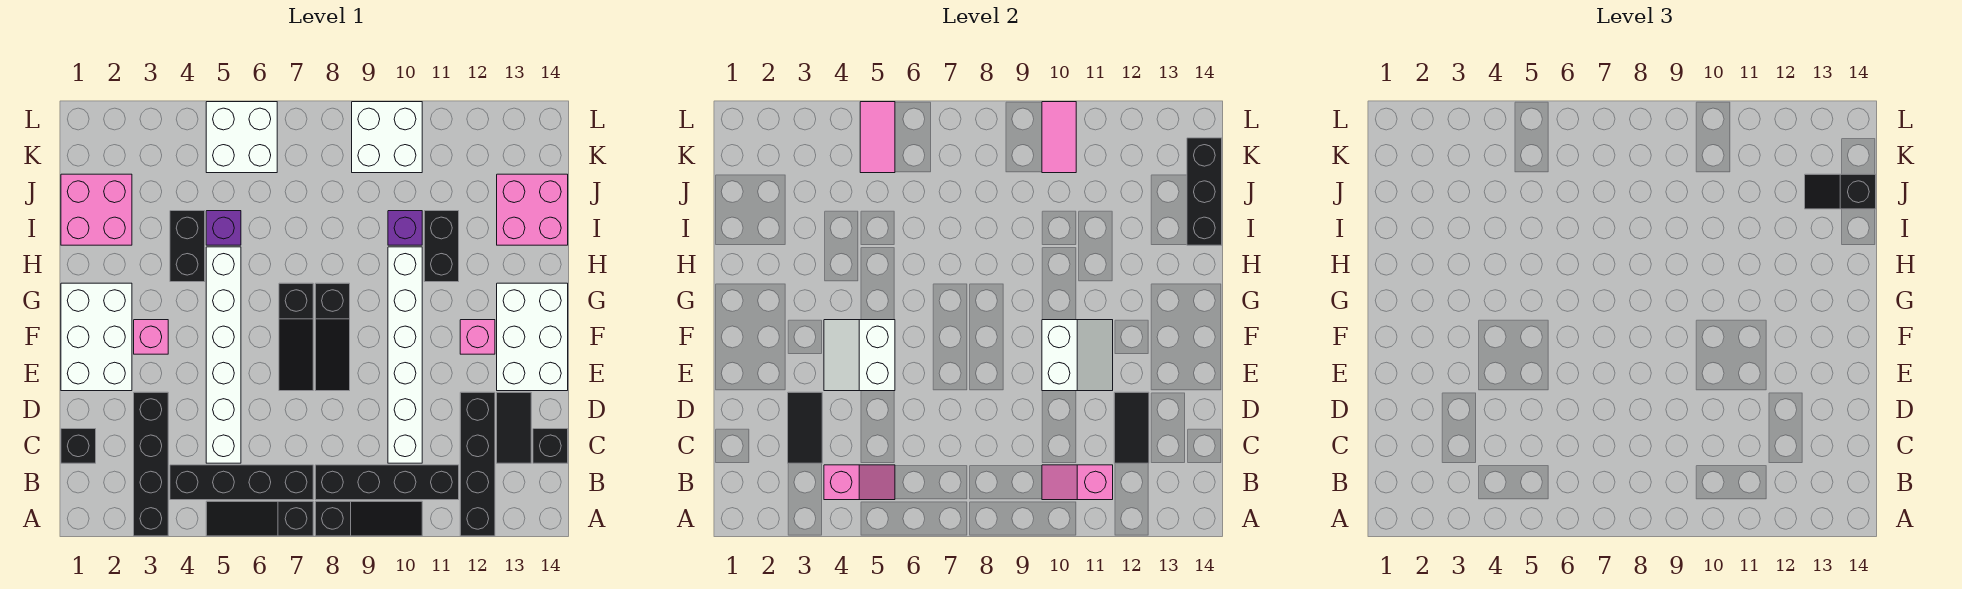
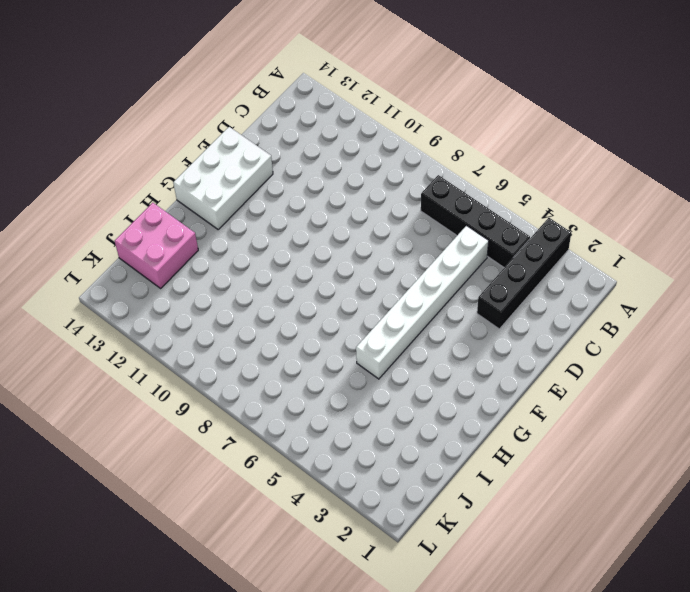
none -> black slope A5:A7 level 1 top 7
none -> black slope A8:A10 level 1 top 8
none -> black brick A12:D12 level 1
none -> black brick B8:B11 level 1

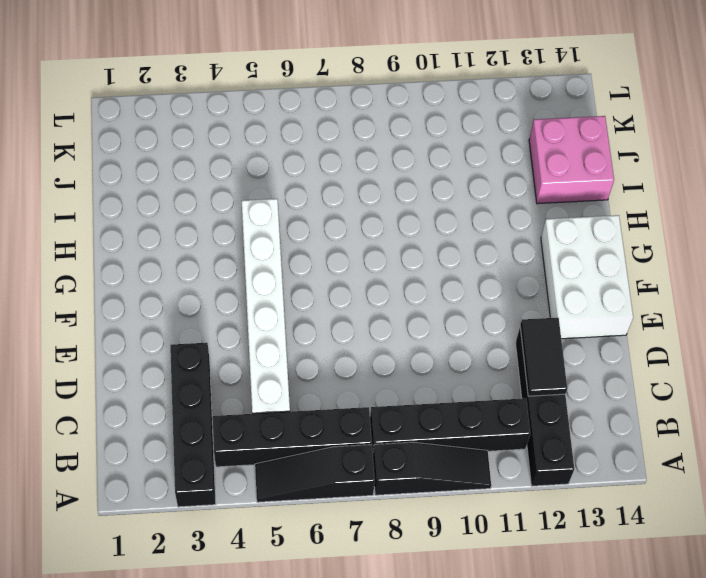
none -> black brick C1 level 1
none -> white brick C10:H10 level 1
none -> black tile C13:D13 level 1
none -> black brick C14 level 1

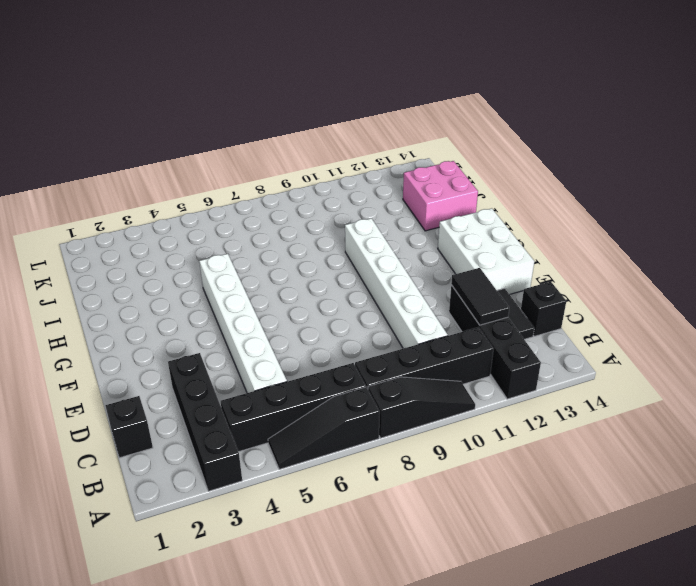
none -> white brick E1:G2 level 1
none -> black slope E7:G7 level 1 top G
none -> black slope E8:G8 level 1 top G
none -> pink brick F3 level 1

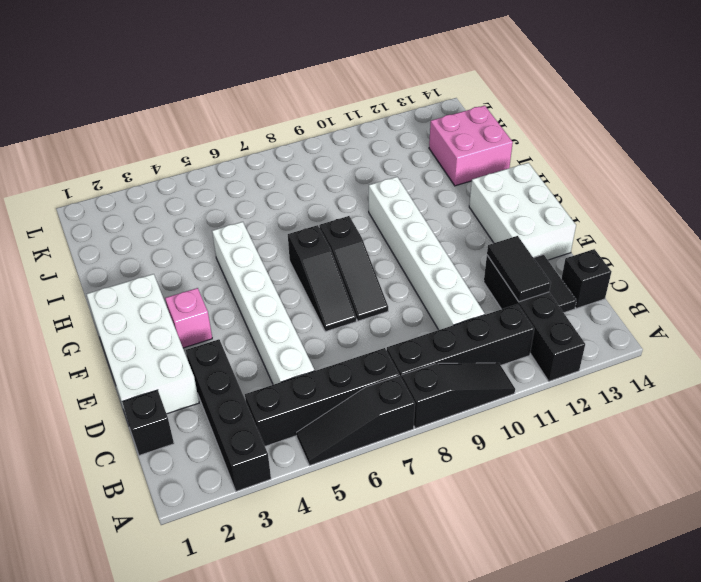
white brick D1:G2 level 1 -> white brick E1:G2 level 1
none -> pink brick F12 level 1
none -> black brick H4:I4 level 1
none -> black brick H11:I11 level 1
none -> pink brick I1:J2 level 1

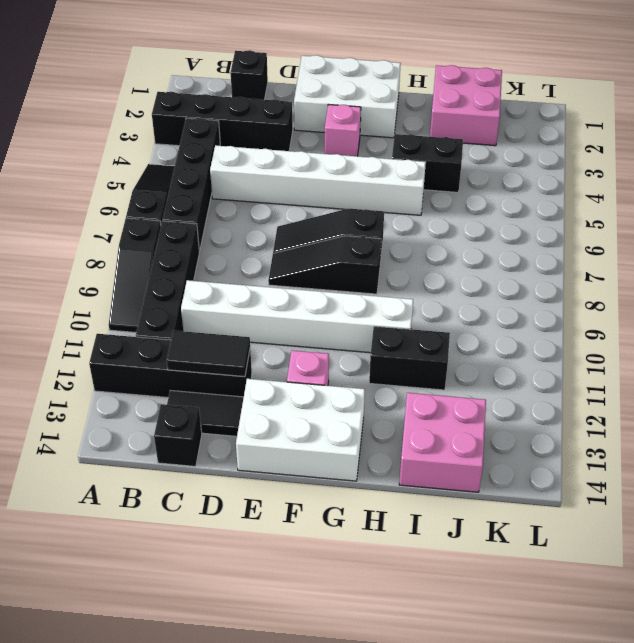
none -> purple brick I5 level 1
none -> purple brick I10 level 1
none -> white brick K5:L6 level 1
none -> white brick K9:L10 level 1

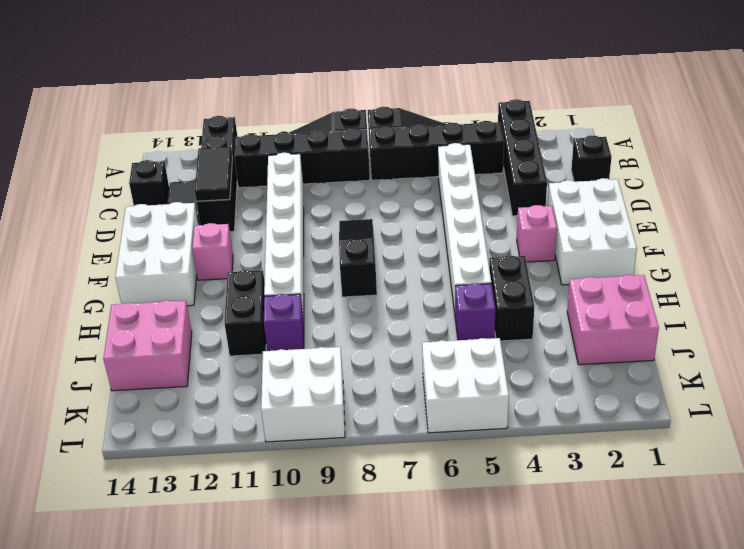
none -> black slope E7:G7 level 1 top G
none -> pink slope B4:B5 level 2 top 4
none -> pink slope B10:B11 level 2 top 11
none -> black tile C3:D3 level 2

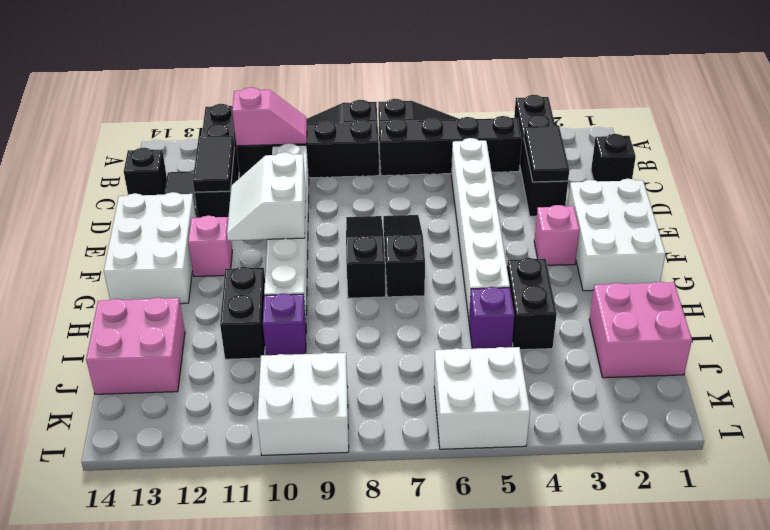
none -> pink slope B4:B5 level 2 top 4
none -> white slope E4:F5 level 2 top 5
none -> black brick I14:K14 level 2
none -> pink tile K5:L5 level 2

